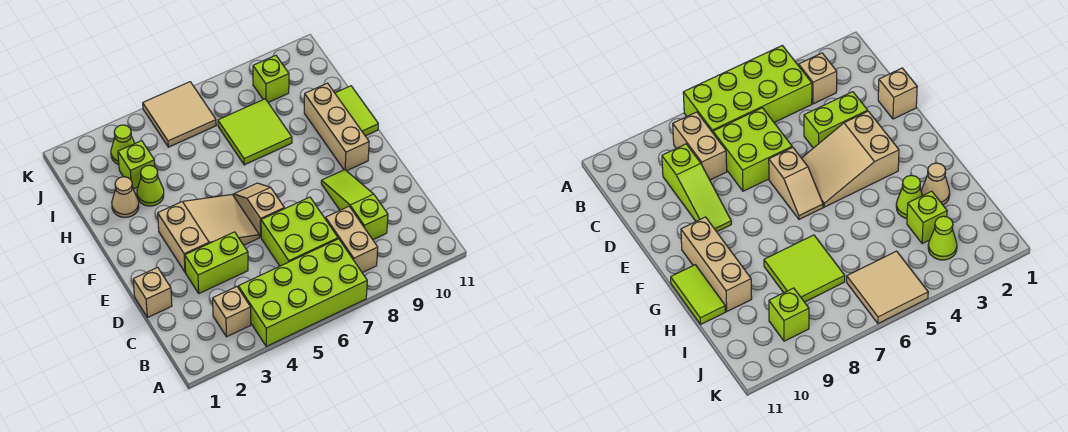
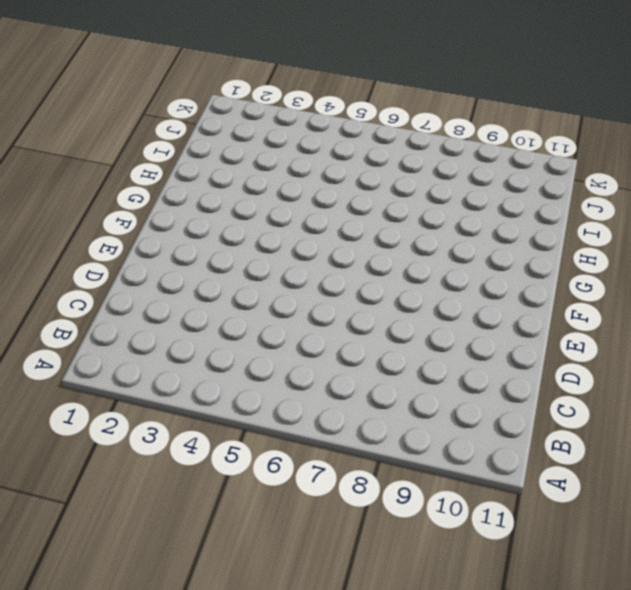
none -> lime brick A4:B7 level 1
none -> tan brick B3 level 1
none -> tan brick B8:C8 level 1

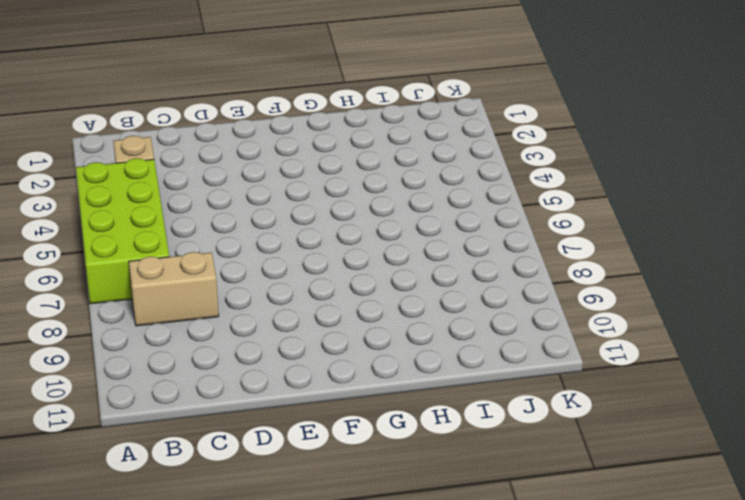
none -> lime brick C6:D7 level 1
none -> lime slope C9:E9 level 1 top C
none -> tan brick D1 level 1

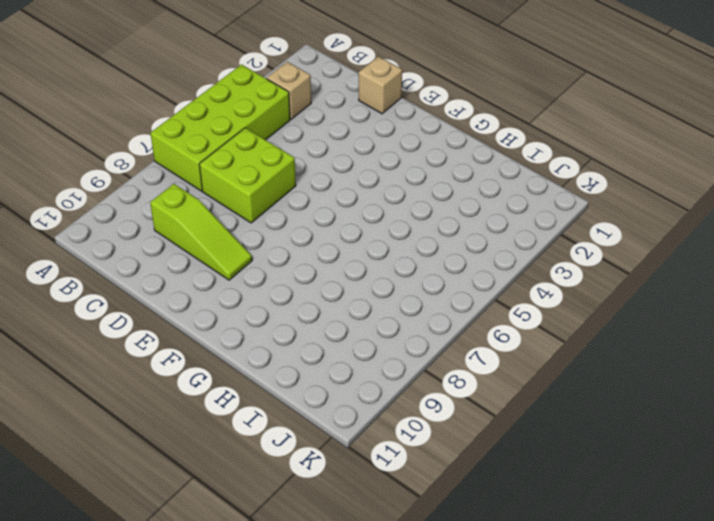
none -> tan brick B8:C8 level 1
none -> lime brick D3:D4 level 1
none -> tan slope E3:F5 level 1 top 3

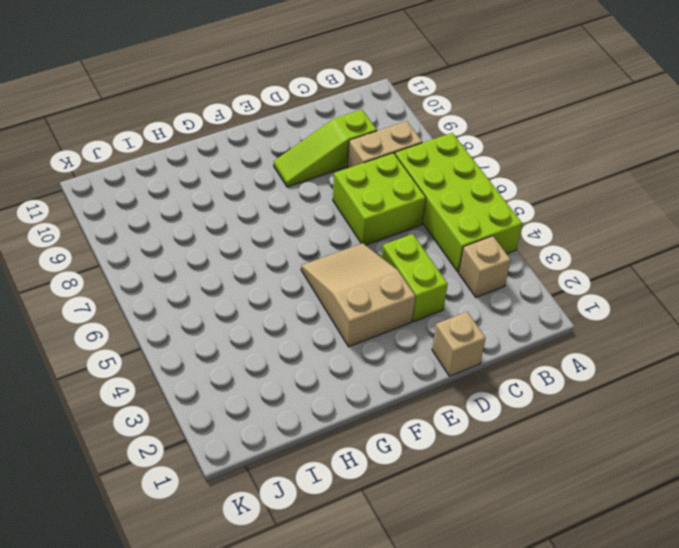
none -> tan slope E6:F6 level 1 top E
none -> tan brick F10:H10 level 1
none -> lime tile G11:H11 level 1

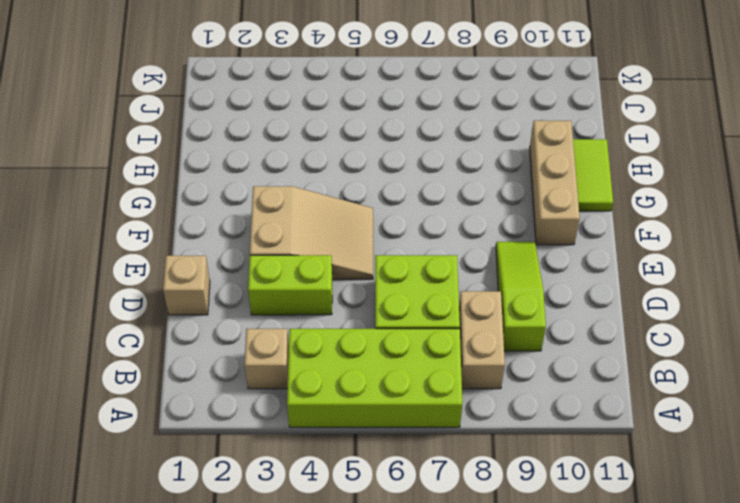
none -> tan slope E6:F6 level 1 top E
none -> tan cone H2 level 1
none -> lime cone H3 level 1

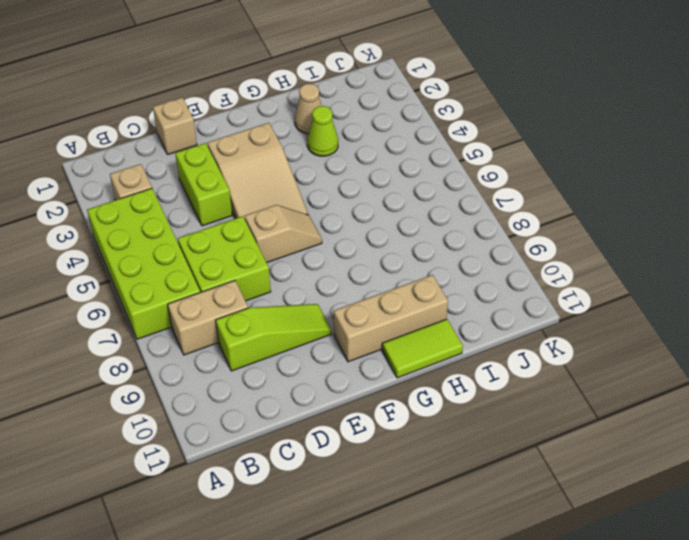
none -> lime tile H7:I8 level 1
none -> lime brick I3 level 1
none -> lime cone J3 level 1

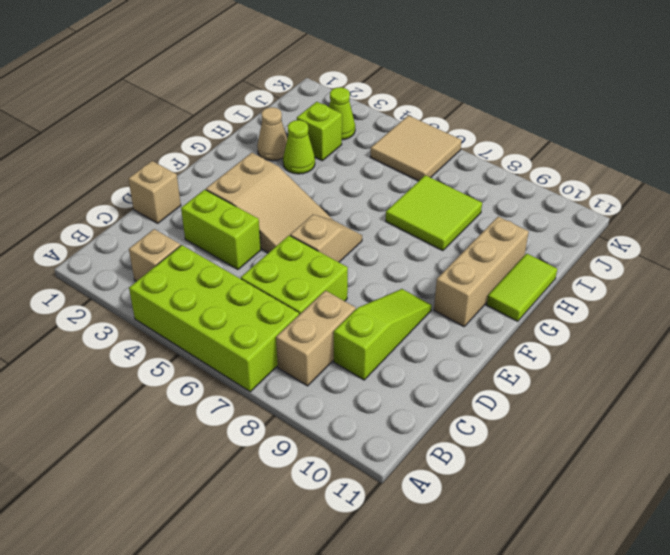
none -> lime brick J9 level 1

